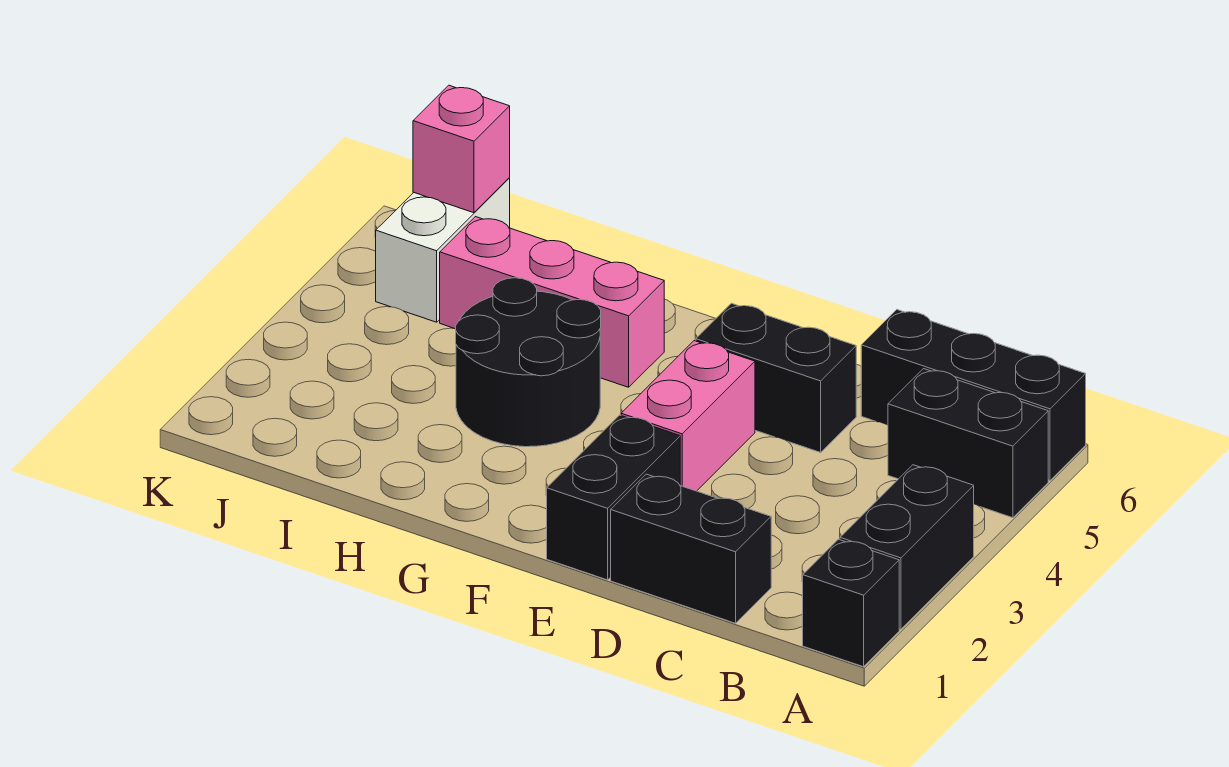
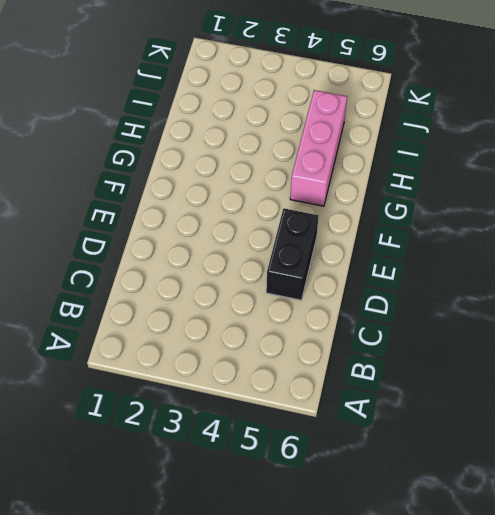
none -> black brick A1 level 1
none -> black brick A2:A3 level 1
none -> black brick A5:B5 level 1

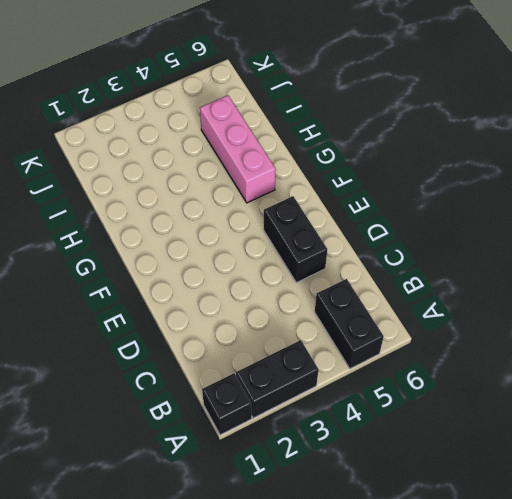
none -> black brick A6:C6 level 1
none -> black brick C1:D1 level 1
none -> black brick E1:E2 level 1

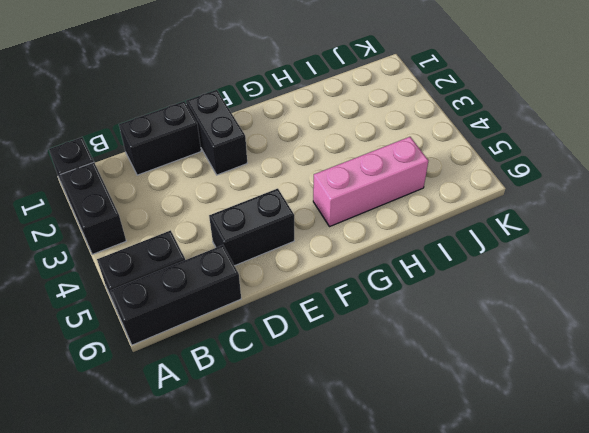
none -> pink brick E3:E4 level 1
none -> black round brick G3:H4 level 1
none -> white brick J5:J6 level 1

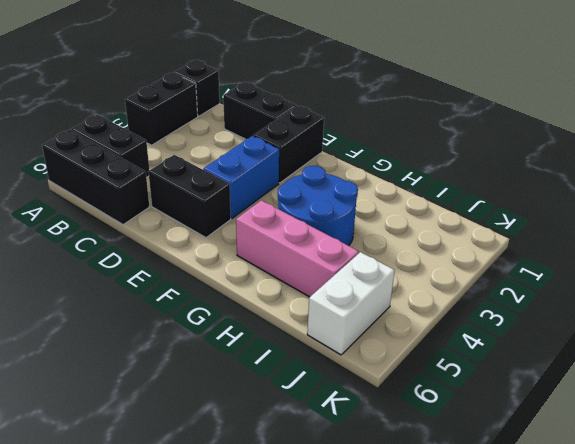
blue brick E3:E4 level 1 -> pink brick E3:E4 level 1
blue round brick G3:H4 level 1 -> black round brick G3:H4 level 1
none -> pink brick J6 level 2

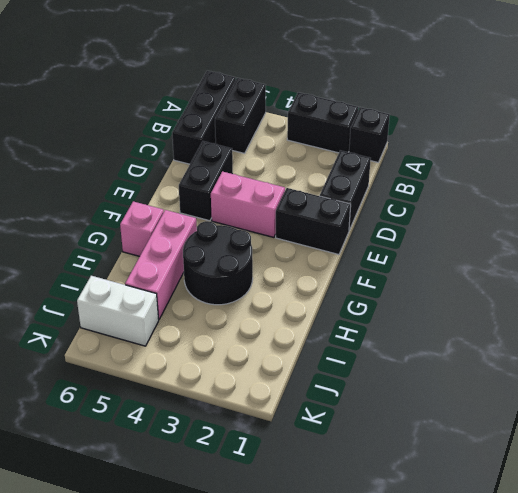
pink brick G6 level 1 -> pink brick J6 level 2

